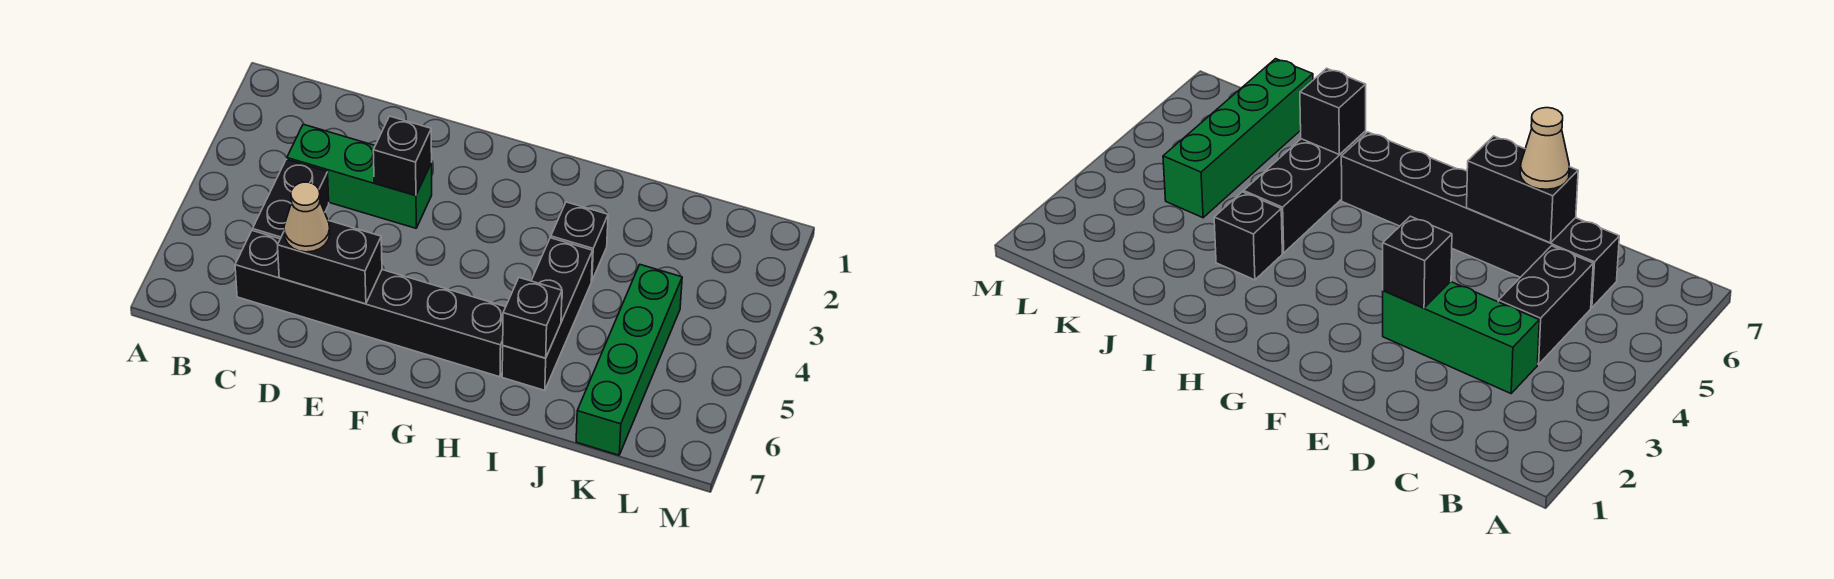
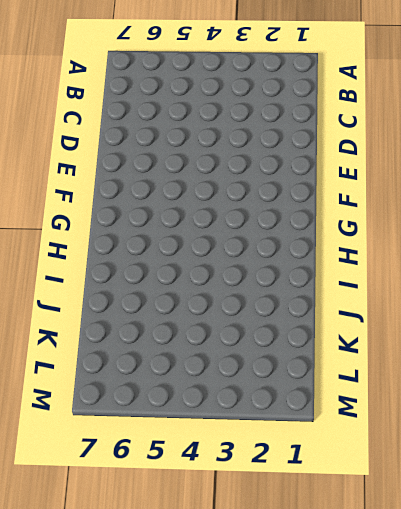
none -> green brick C3:E3 level 1
none -> black brick C4:C5 level 1

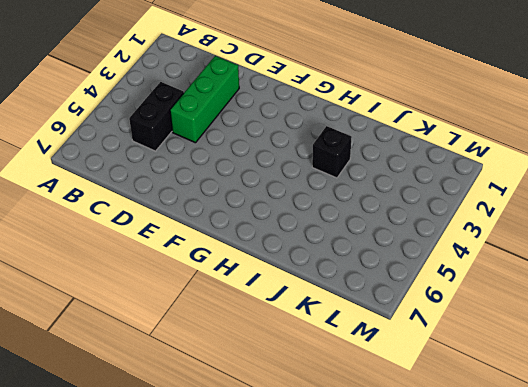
green brick D2:D4 level 1 -> green brick C3:E3 level 1
none -> black brick C6:H6 level 1
none -> black brick I4:I6 level 1

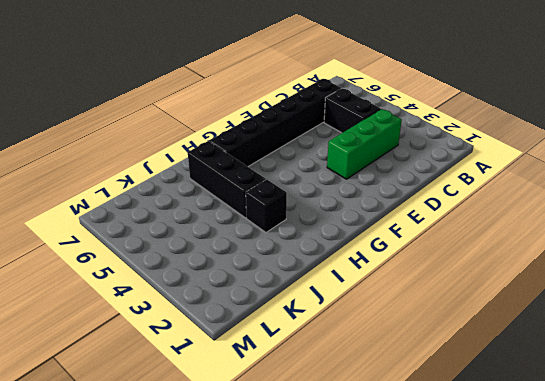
none -> green brick K4:K7 level 1
none -> black brick D6:E6 level 2

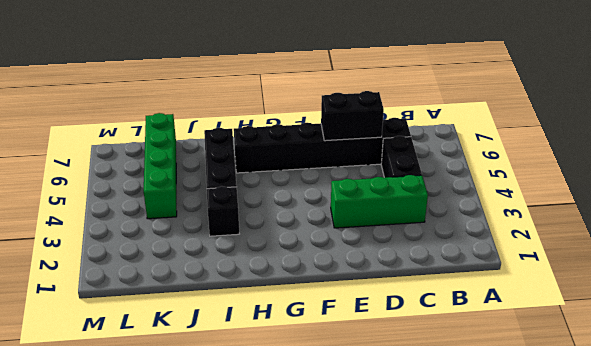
none -> black brick E3 level 2
none -> black brick I6 level 2

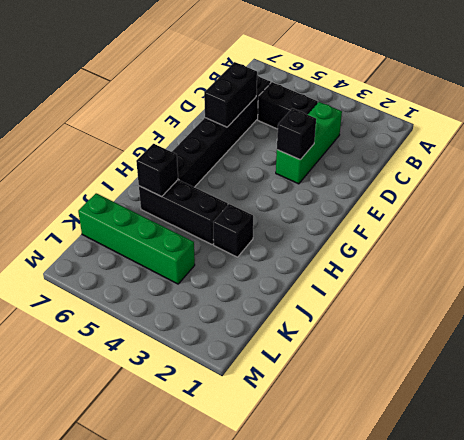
none -> tan cone D6 level 3

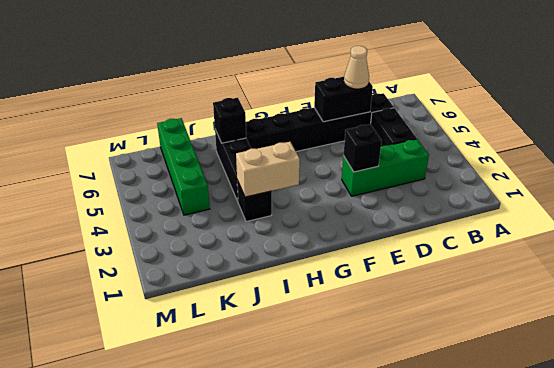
tan brick H3:I3 level 2 -> none

